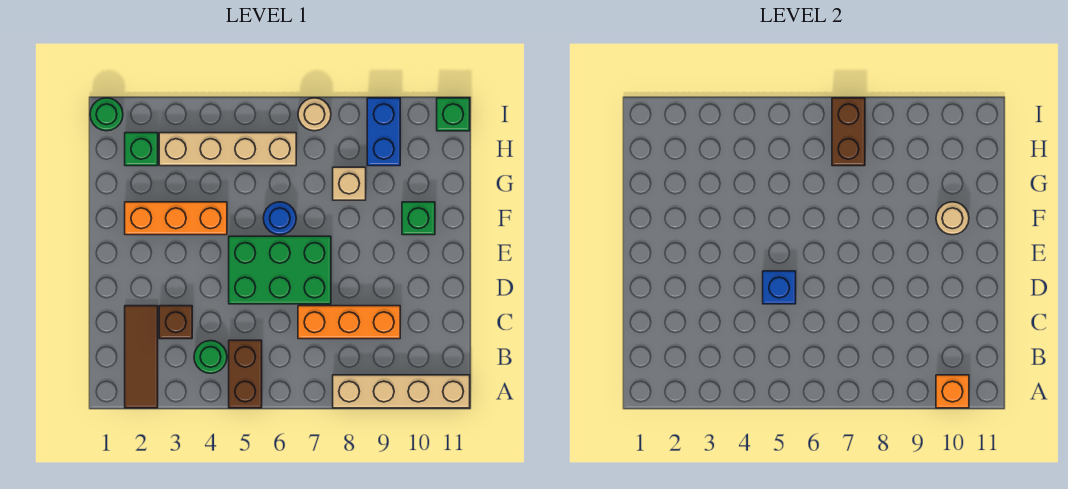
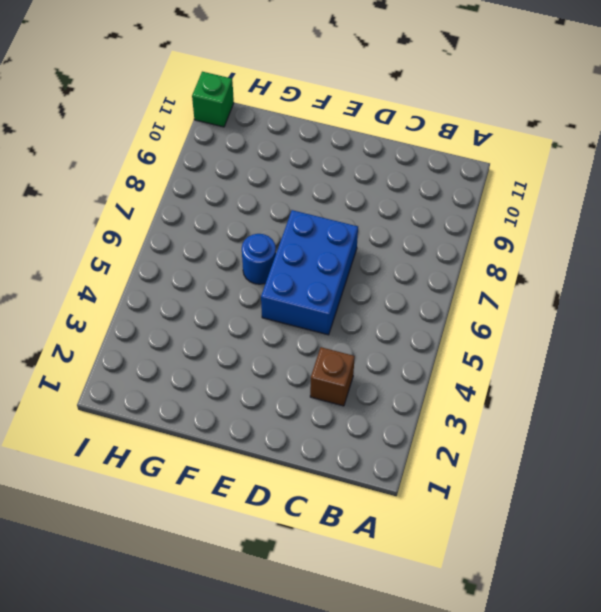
blue brick D5:E7 level 1 -> green brick D5:E7 level 1
none -> brown tile A2:C2 level 1
none -> brown brick A5:B5 level 1
none -> tan brick A8:A11 level 1

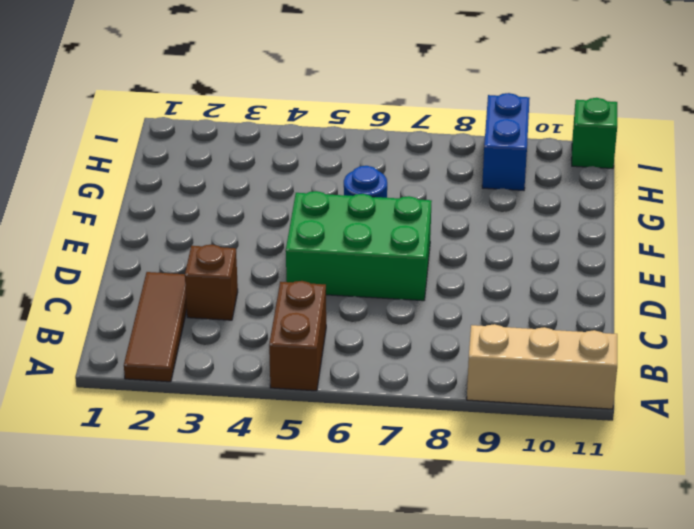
tan brick A9:A11 level 1 -> tan brick A8:A11 level 1
none -> green round brick B4 level 1
none -> orange brick C7:C9 level 1
none -> orange brick F2:F4 level 1

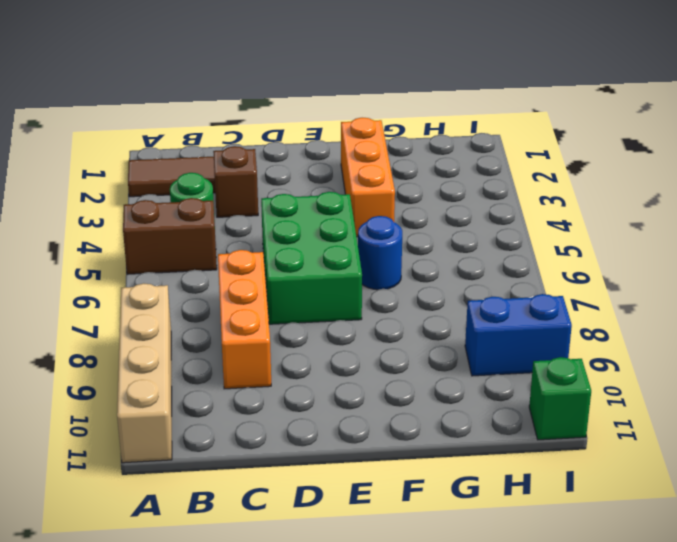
none -> green brick F10 level 1
none -> tan brick G8 level 1
none -> green brick H2 level 1

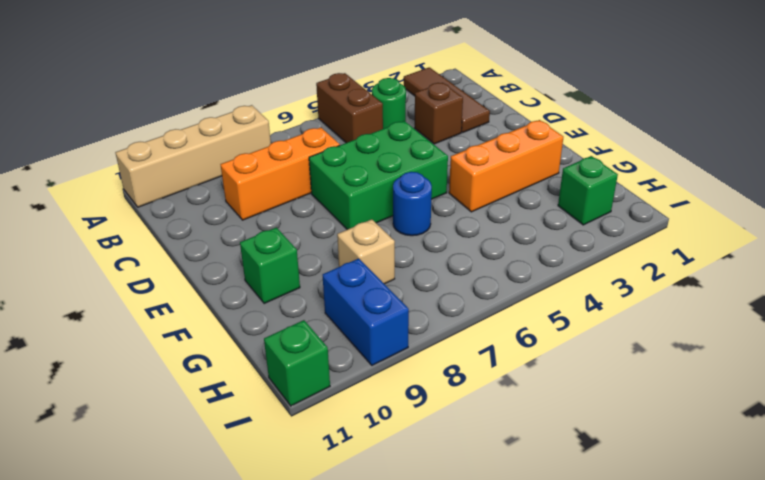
none -> tan brick H3:H6 level 1
none -> green round brick I1 level 1
none -> tan round brick I7 level 1

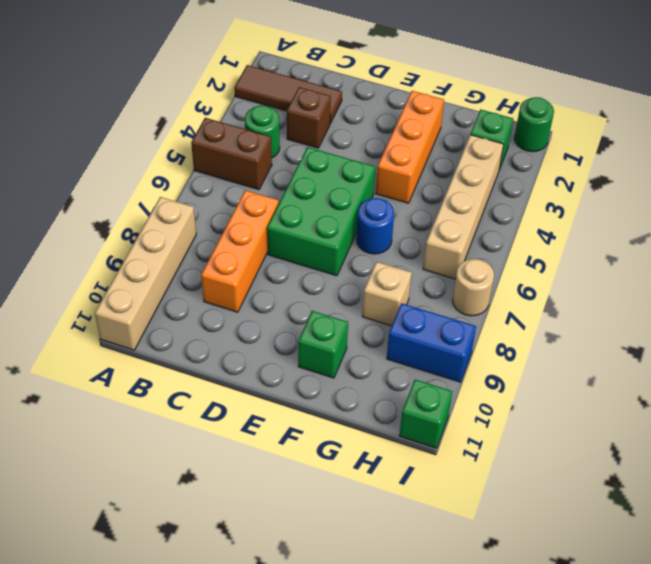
none -> orange brick A10 level 2
none -> blue brick D5 level 2
none -> tan round brick F10 level 2

